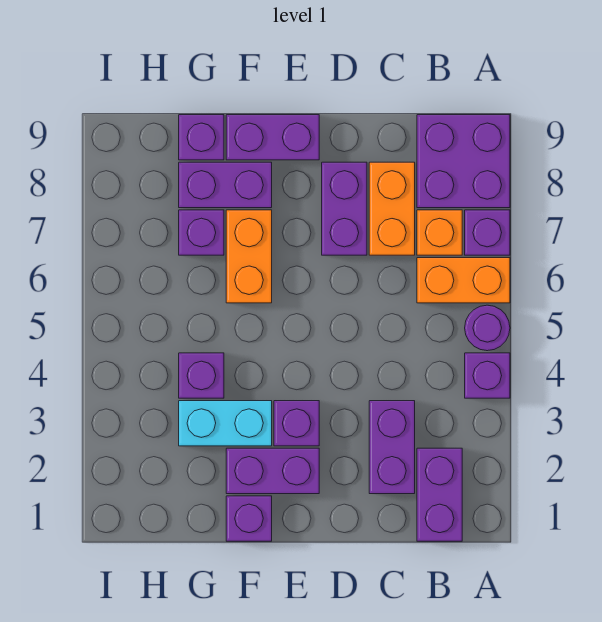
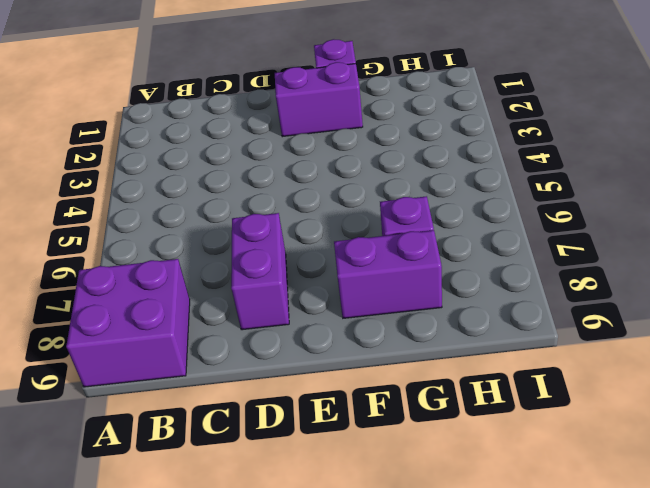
none -> purple brick A4 level 1
none -> purple round brick A5 level 1
none -> orange brick A6:B6 level 1

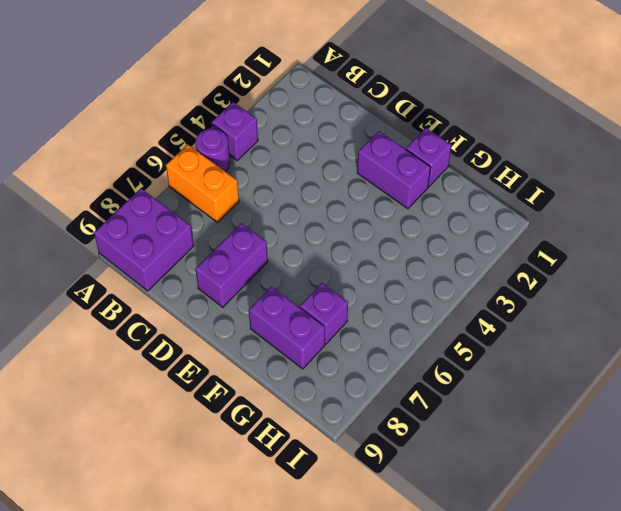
none -> purple brick A7 level 1
none -> purple brick B1:B2 level 1
none -> orange brick B7 level 1

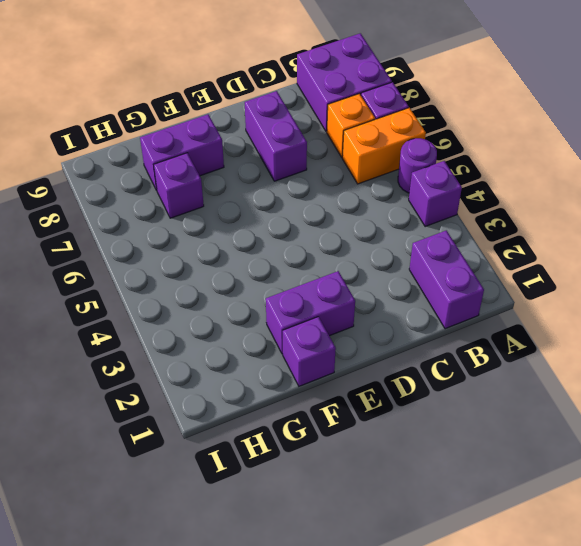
none -> purple brick C2:C3 level 1
none -> orange brick C7:C8 level 1
none -> purple brick E3 level 1

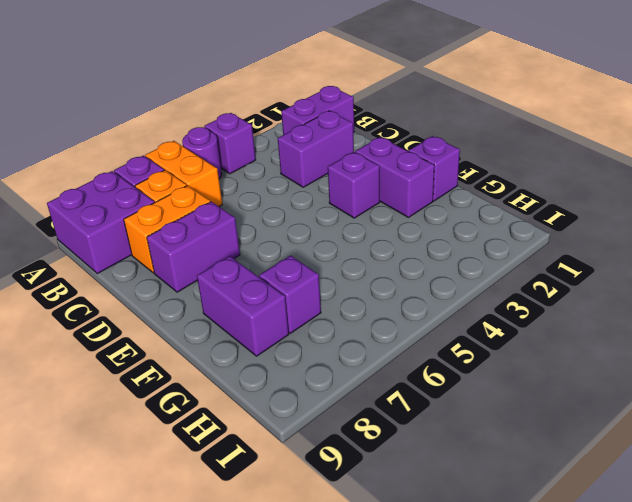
none -> purple brick E9:F9 level 1
none -> cyan brick F3:G3 level 1
none -> orange brick F6:F7 level 1

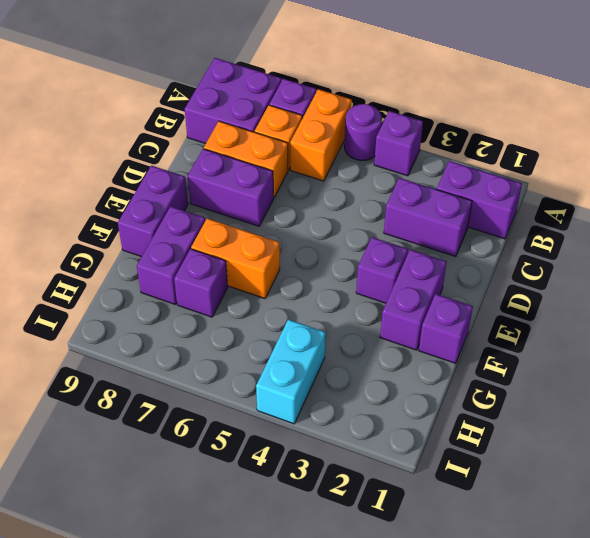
cyan brick H4:I4 level 1 -> cyan brick F3:G3 level 1
none -> purple brick G4 level 1
none -> purple brick G9 level 1

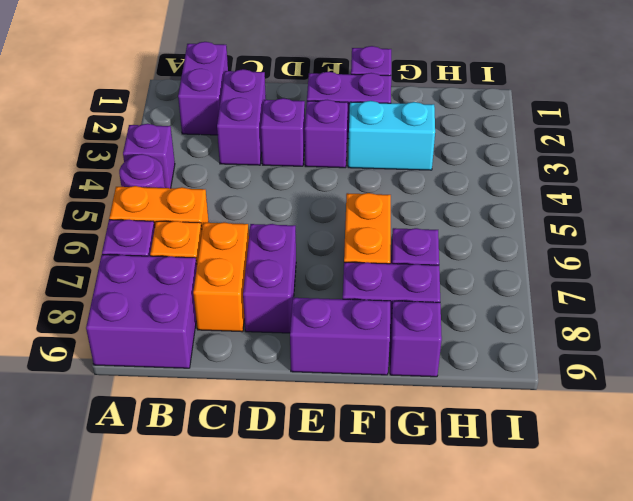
purple brick D3 level 1 -> purple brick G4 level 1

